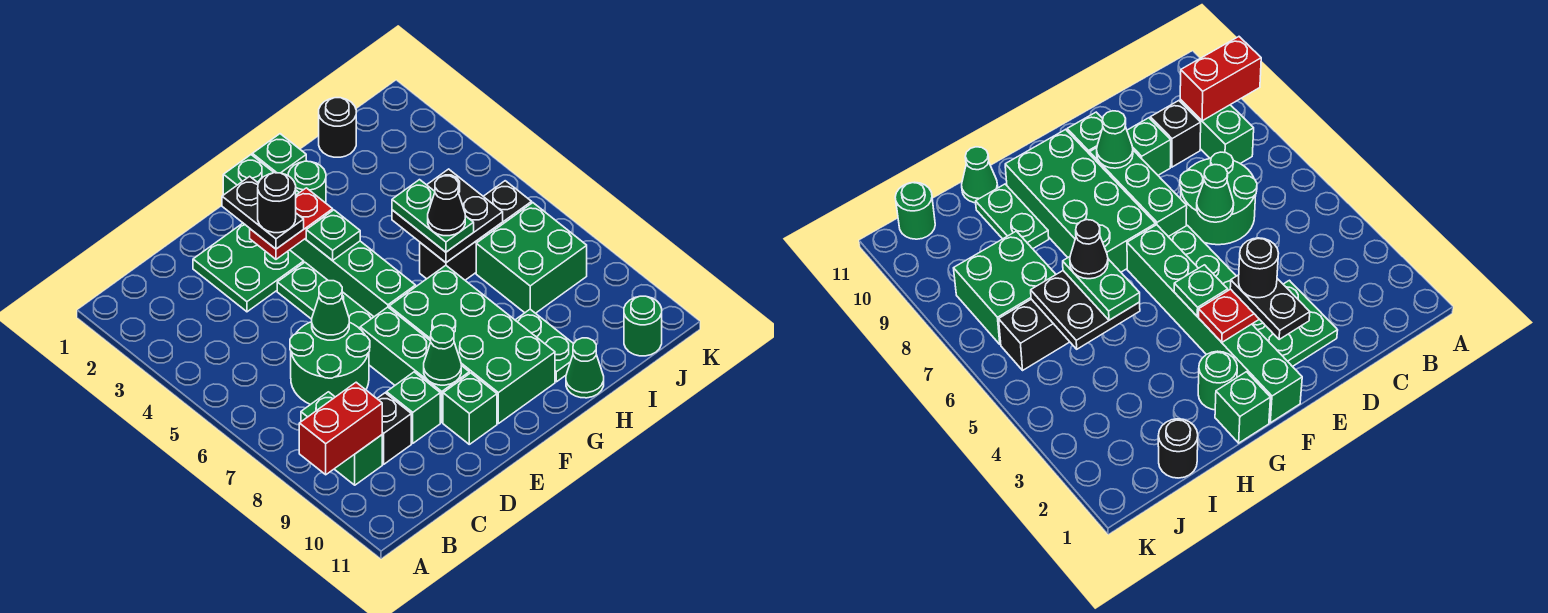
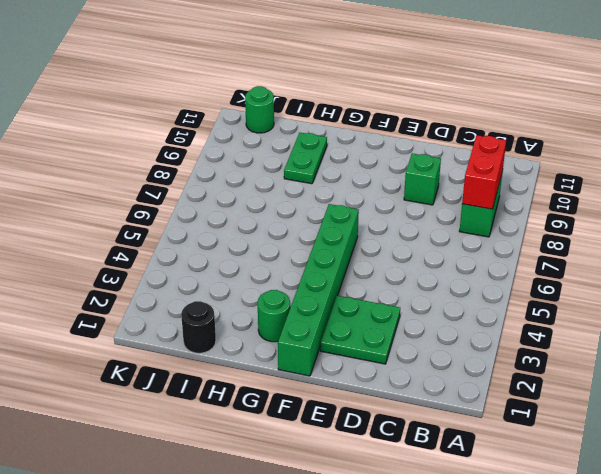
red brick B8:B9 level 2 -> red brick A9:B9 level 2
none -> green round brick C6:D7 level 1
none -> black brick C9 level 1
none -> green plate E4:E6 level 1

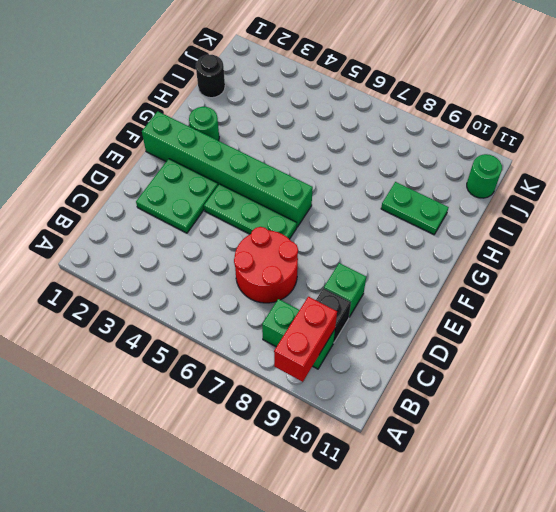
red round brick C6:D7 level 1 -> green round brick C6:D7 level 1
none -> green brick E7:E9 level 1
none -> green brick E10 level 1
none -> green brick F7:G10 level 1

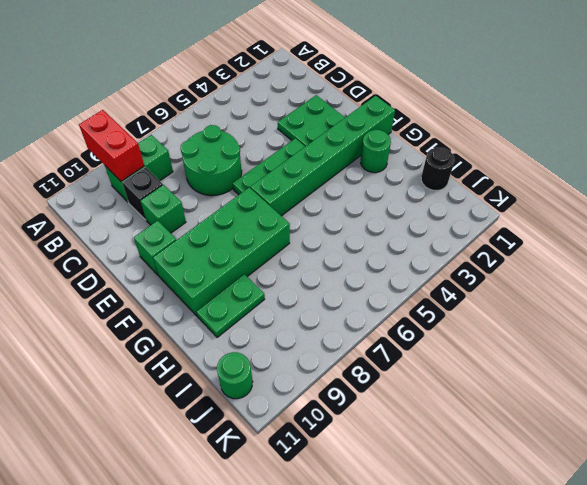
none -> green brick E7:E9 level 1
none -> green brick G1 level 1
none -> black brick H6:J6 level 1

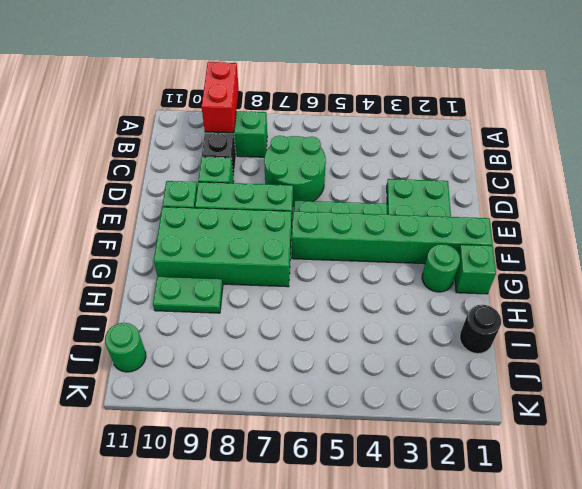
none -> black brick H6:J6 level 1
none -> green cone H11 level 1
none -> green brick I7:J8 level 1

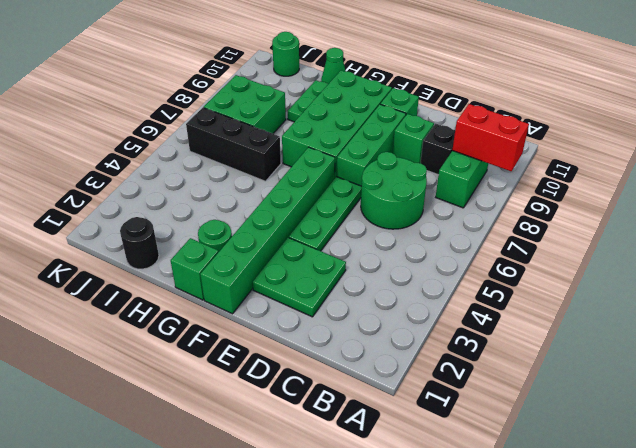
none -> green cone D6 level 2
none -> red plate E3:F3 level 2
none -> green cone E9 level 2

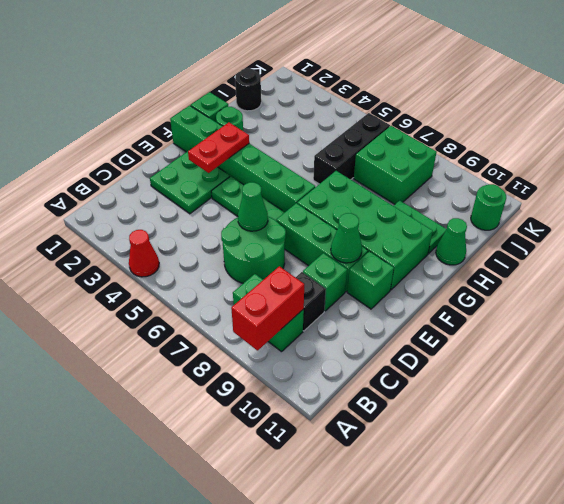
red cone A4 level 1 -> none
none -> green plate F4 level 2
none -> black plate H5:I6 level 2
none -> black plate E2:E3 level 3

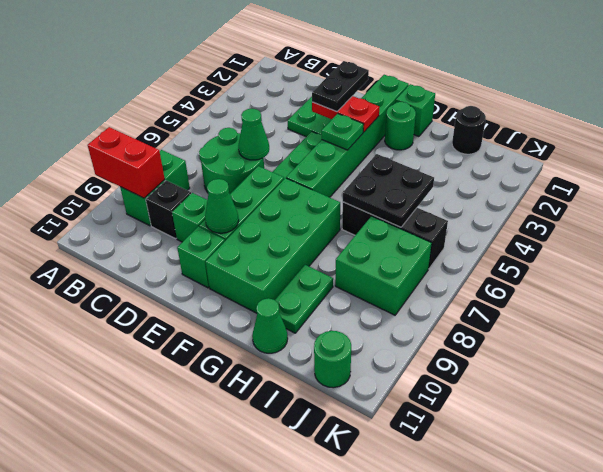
none -> green plate H5:H6 level 3
none -> black round brick E3 level 4
none -> black cone H6 level 4

